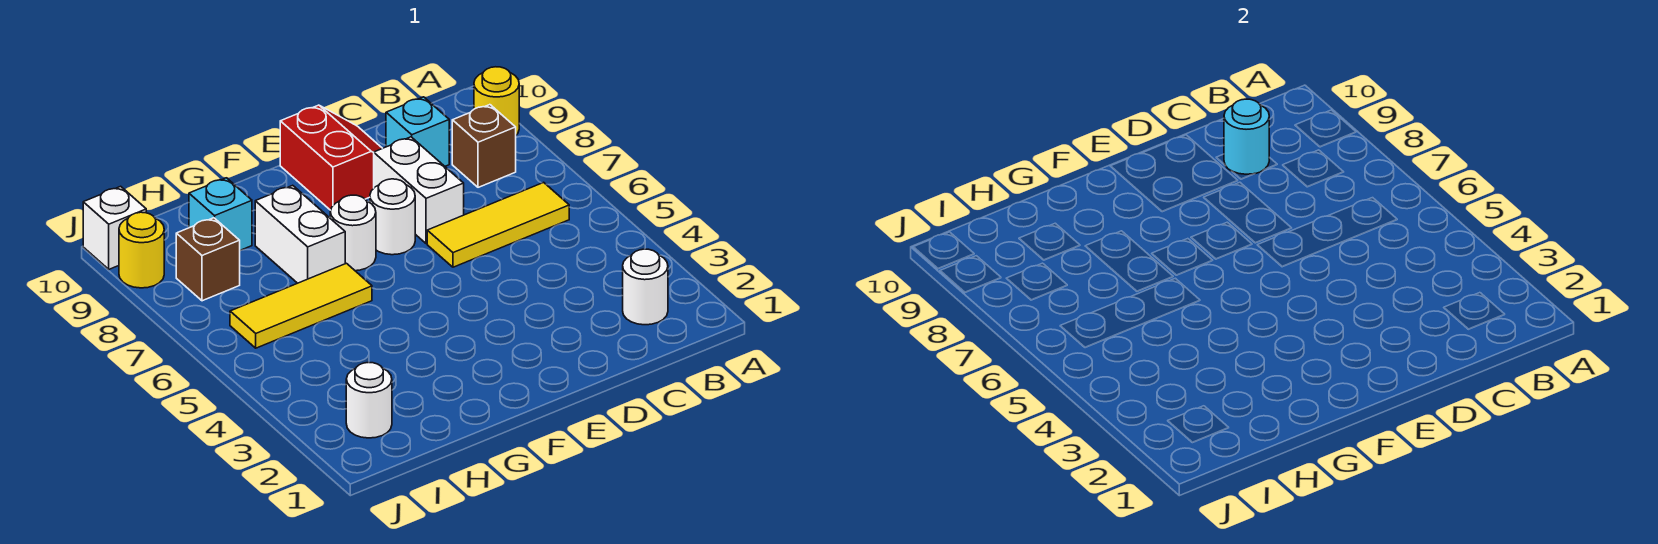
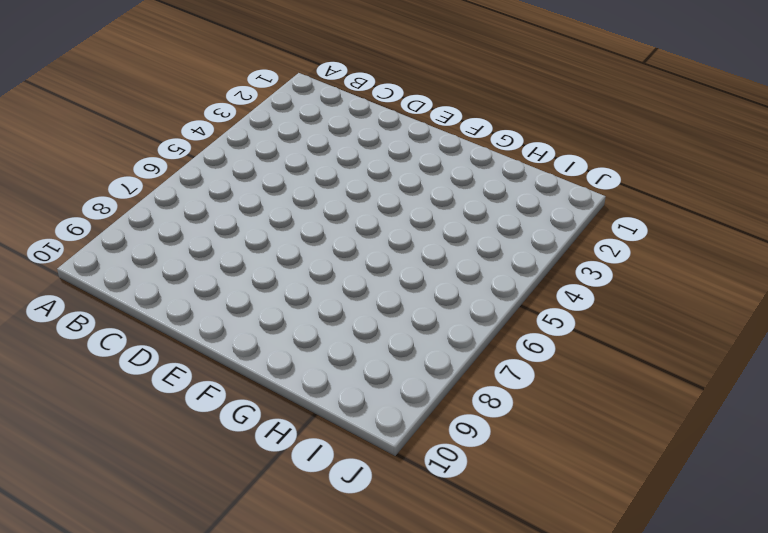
none -> yellow round brick A9 level 1
none -> white round brick B2 level 1
none -> yellow tile B6:D6 level 1

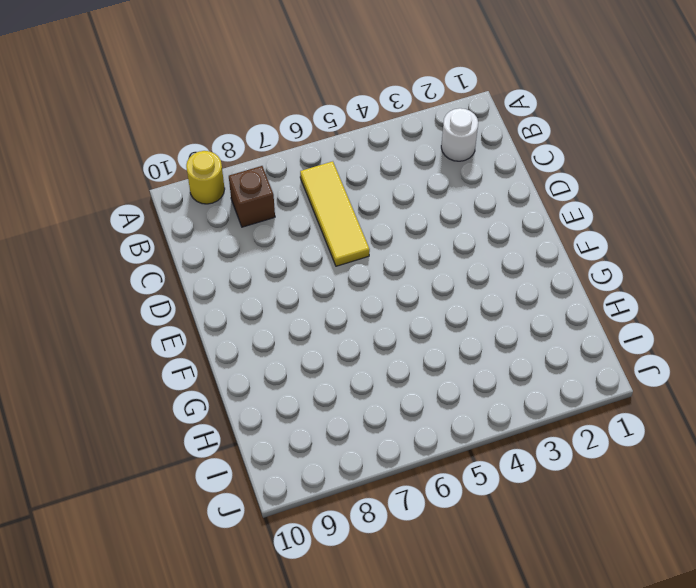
none -> cyan brick C9 level 1
none -> white brick D7:D8 level 1
none -> red slope D9:E10 level 1 top E

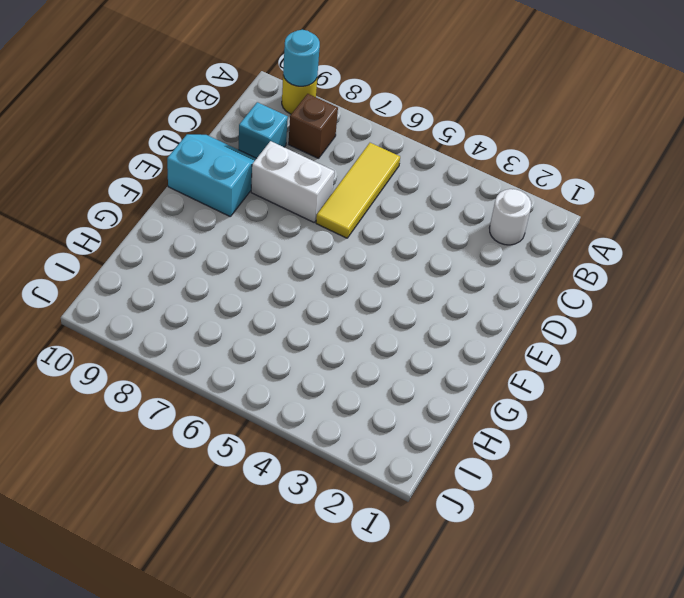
cyan round brick A9 level 2 -> cyan round brick C9 level 2
cyan slope D9:E10 level 1 top E -> red slope D9:E10 level 1 top E
none -> white round brick E7 level 1
none -> white round brick F7 level 1
none -> yellow tile G6:I6 level 1

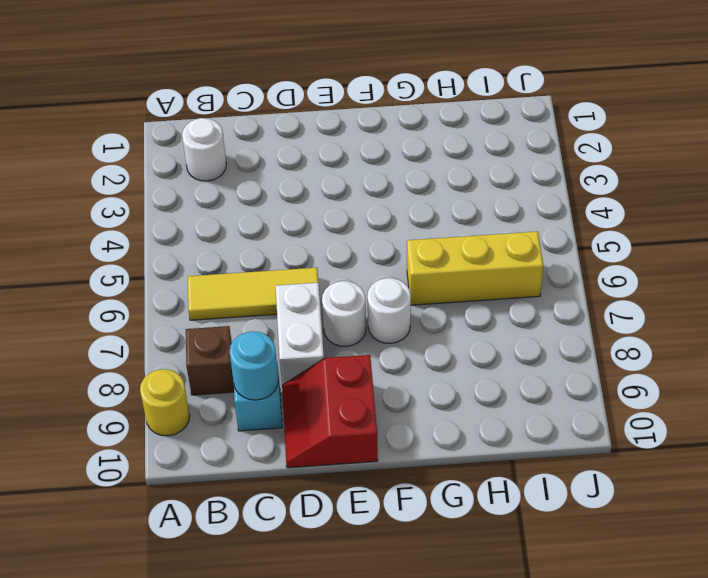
yellow brick G6:I6 level 1 -> yellow tile G6:I6 level 1
none -> white brick G7:G8 level 1
none -> cyan brick H9 level 1
none -> white round brick I2 level 1

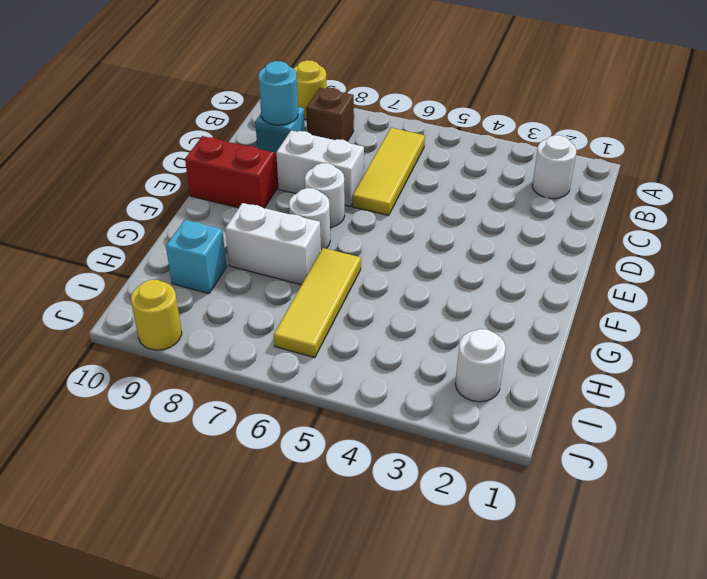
none -> brown brick I8 level 1
none -> white brick J10 level 1

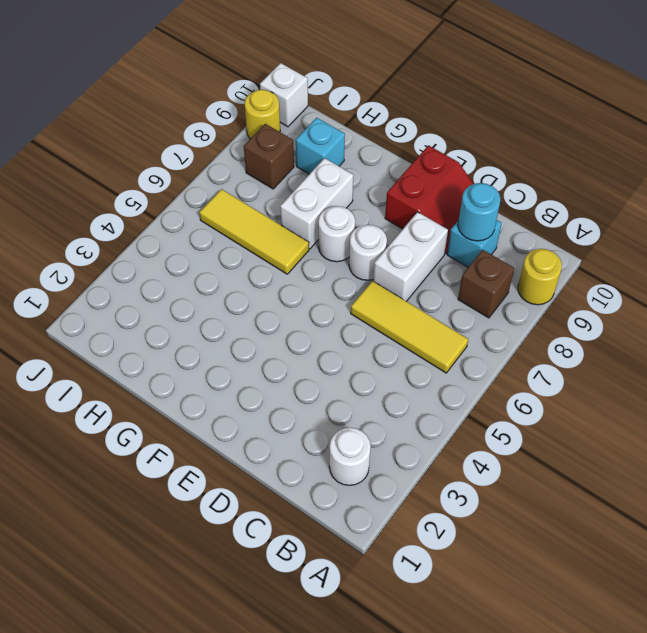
none -> white round brick I2 level 1

